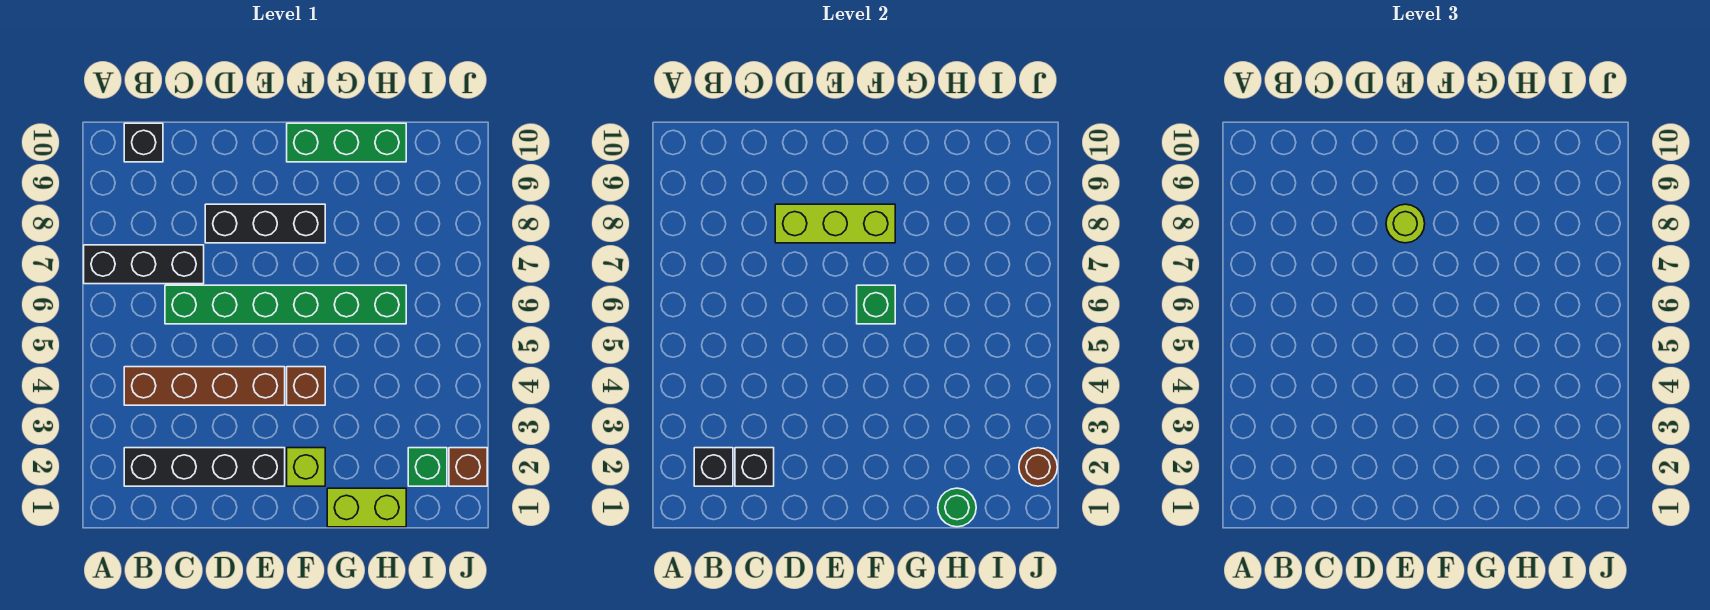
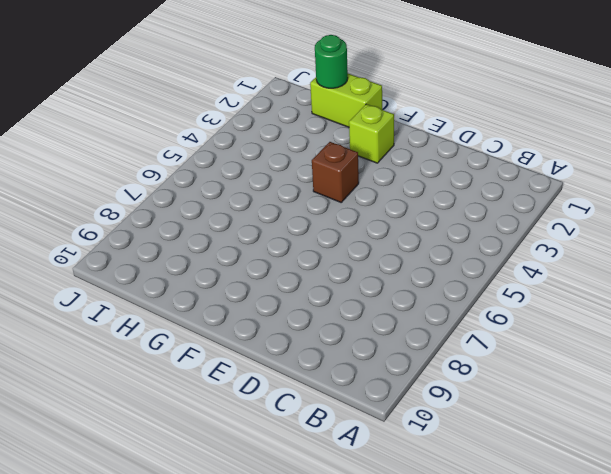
none -> black brick A7:C7 level 1
none -> black brick B2:E2 level 1
none -> brown brick B4:E4 level 1

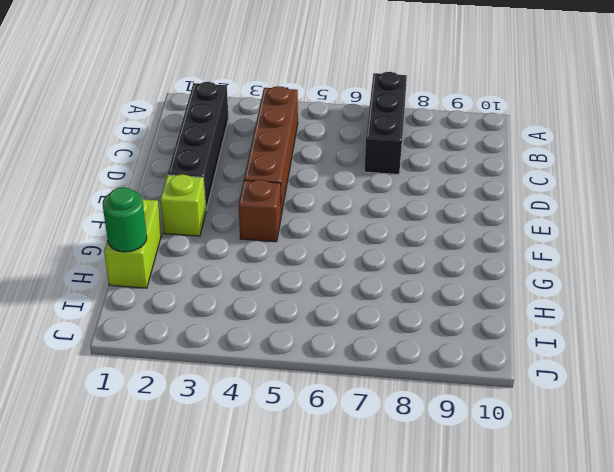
none -> black brick B10 level 1
none -> green brick C6:H6 level 1
none -> black brick D8:F8 level 1

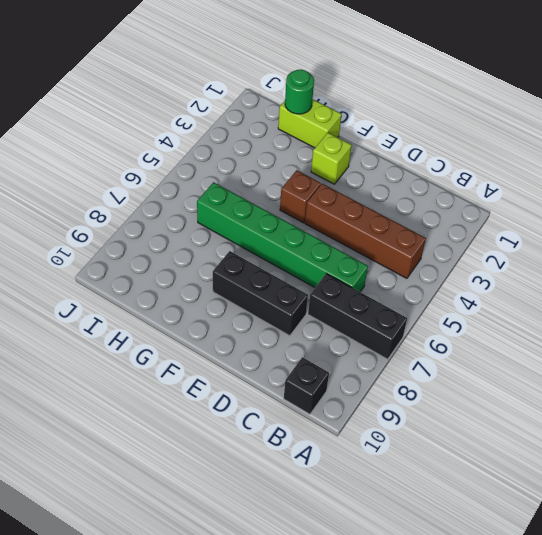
none -> black brick B2:E2 level 1
none -> green brick F10:H10 level 1
none -> green brick I2 level 1

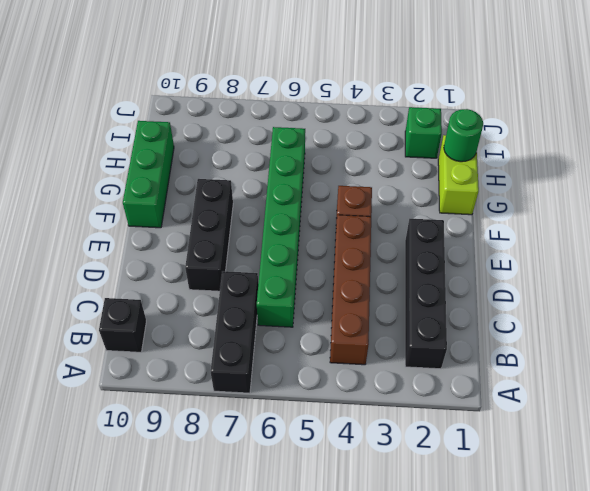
none -> lime brick F2 level 1
none -> brown brick J2 level 1
none -> black brick B2 level 2

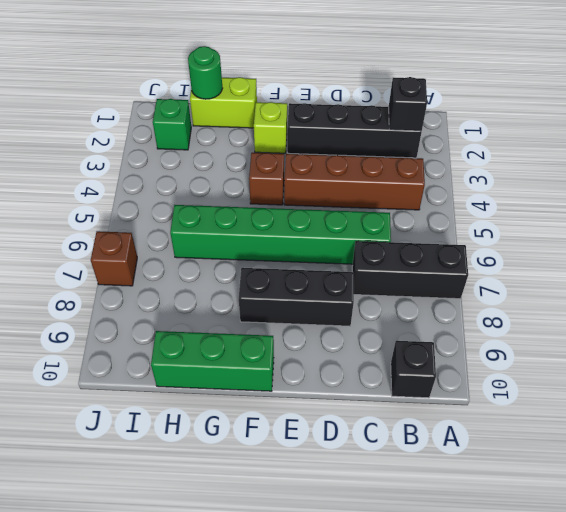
brown brick J7 level 1 -> brown brick J2 level 1
none -> black brick C2 level 2
none -> lime brick D8:F8 level 2
none -> green brick F6 level 2

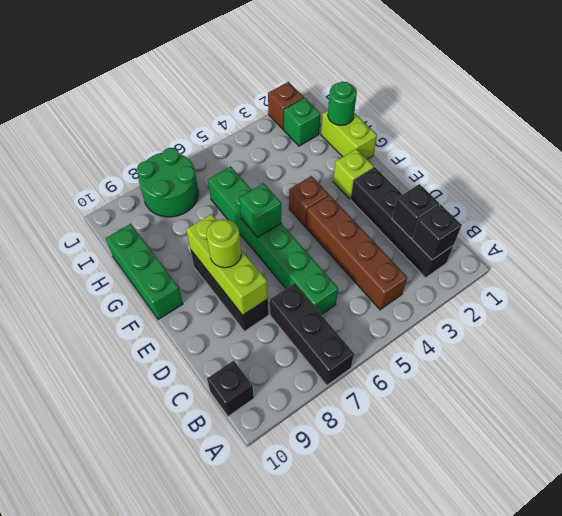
green round brick I7:J8 level 1 -> none
none -> brown round brick J2 level 2

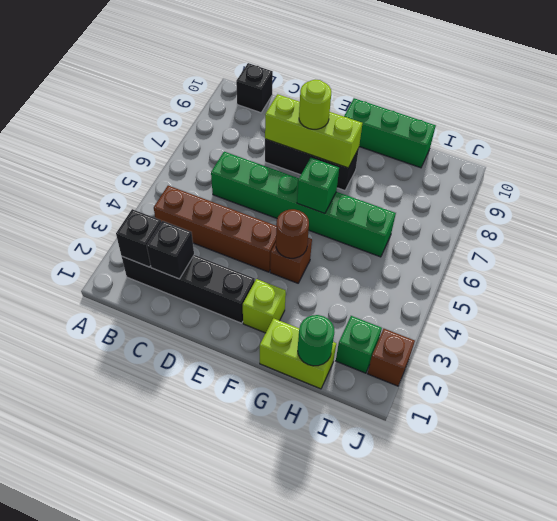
brown round brick F4 level 2 -> brown round brick J2 level 2
none -> black brick A7:C7 level 1

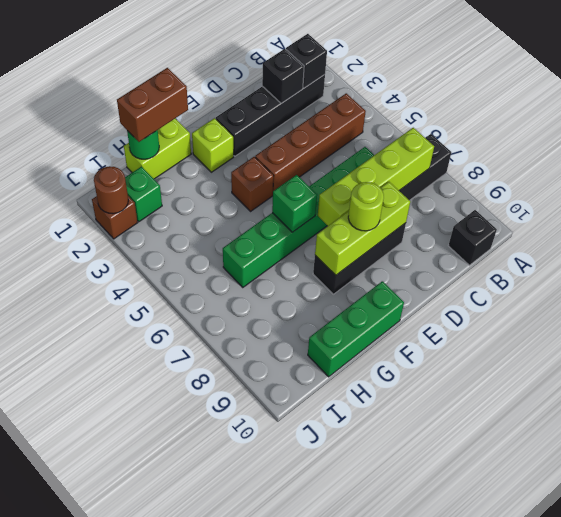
lime brick B7:E7 level 2 -> none
brown brick G1:H1 level 3 -> none

